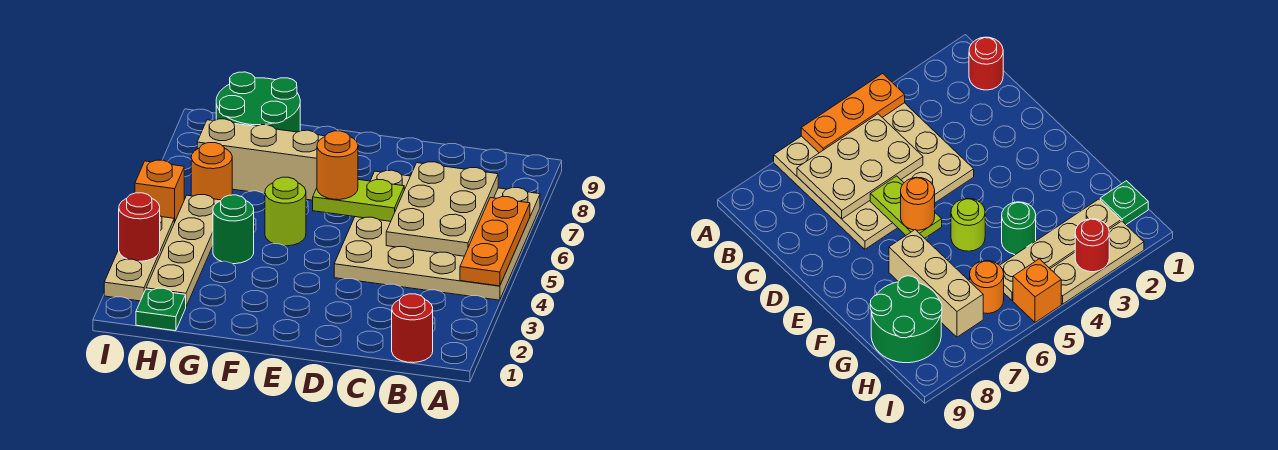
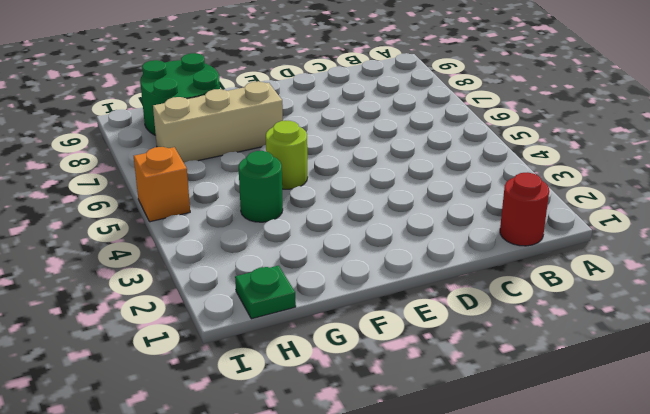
none -> tan plate A4:D7 level 1
none -> tan plate H2:H5 level 1
none -> orange round brick H6 level 1

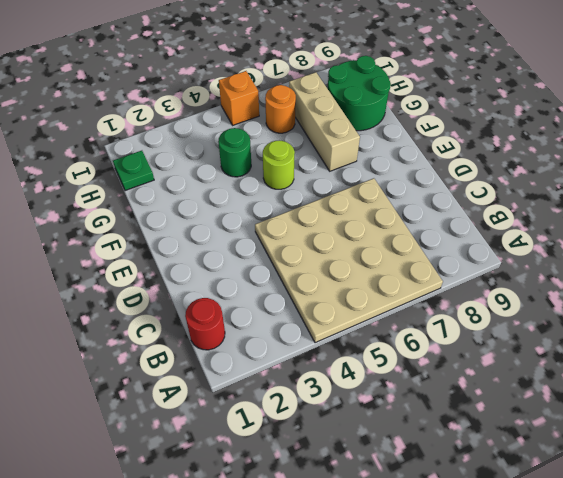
none -> tan plate H2:H5 level 1
none -> tan plate I2:I4 level 1
none -> orange plate A4:A6 level 2

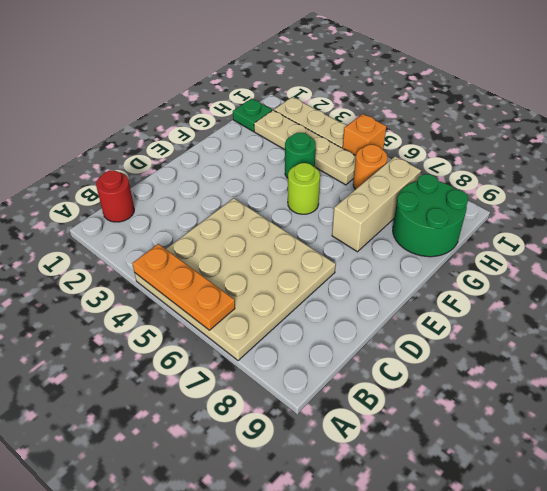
none -> tan plate B5:C7 level 2
none -> lime plate D6:E6 level 2
none -> red round brick I3 level 2

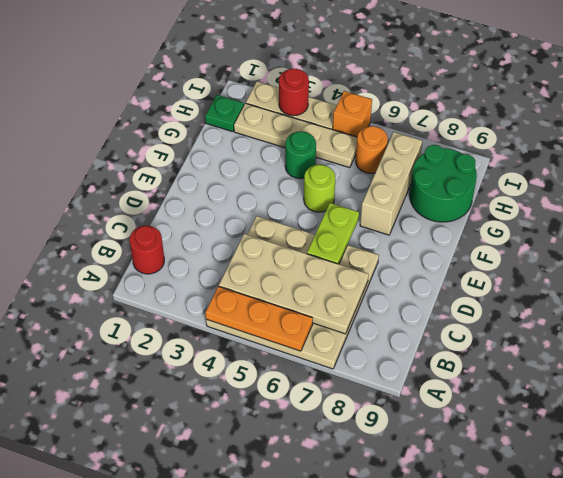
tan plate B4:C7 level 2 -> tan plate B5:C7 level 2
none -> orange round brick E6 level 3

